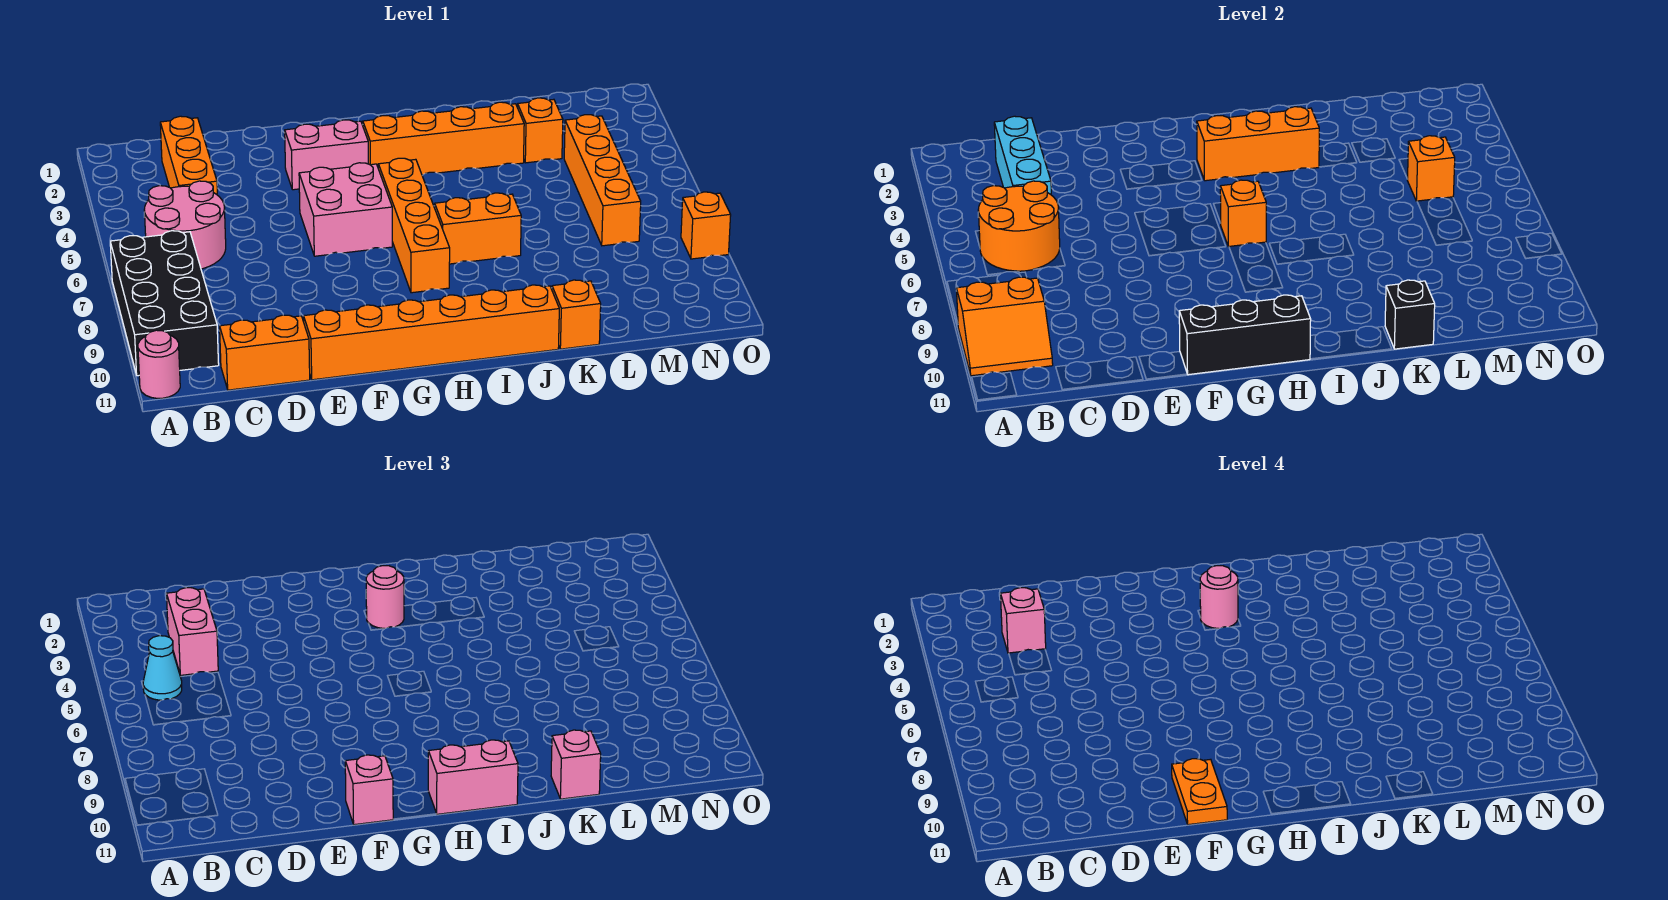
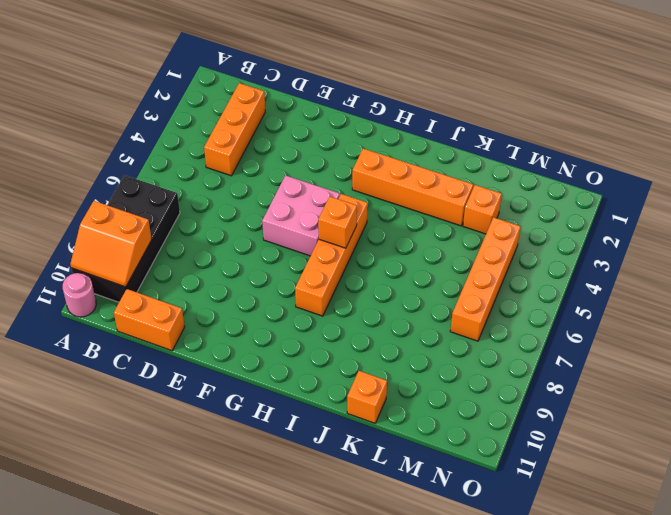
none -> pink round brick B5:C6 level 1
none -> orange brick E11:J11 level 1
none -> pink brick F3:G3 level 1
none -> orange brick I7:J7 level 1

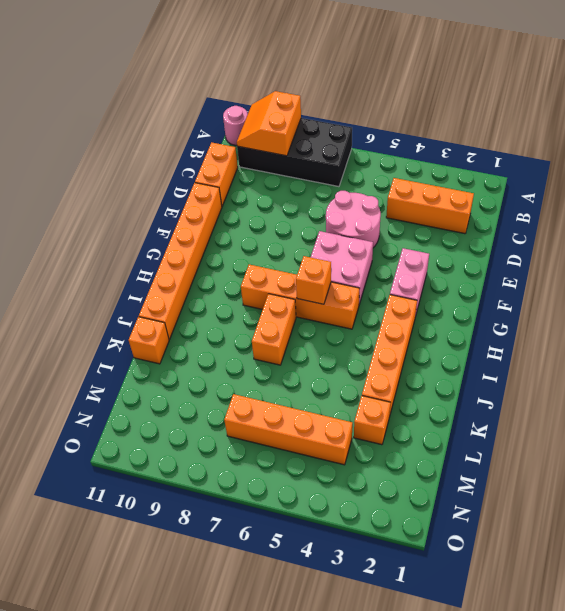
pink round brick D5:E6 level 1 -> pink round brick B5:C6 level 1
none -> orange brick O8 level 1
none -> orange round brick B5:C6 level 2
none -> cyan brick C2:C4 level 2
none -> black brick F11:H11 level 2

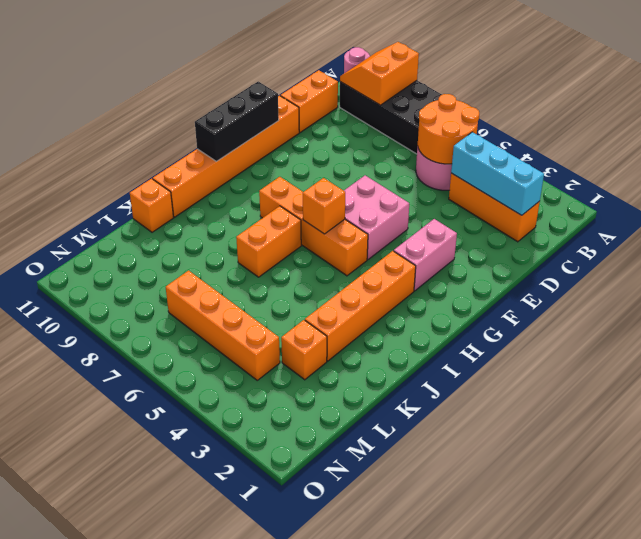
none -> orange brick O8 level 1
none -> orange brick H3:J3 level 2
none -> black brick K11 level 2
none -> orange brick M5 level 2

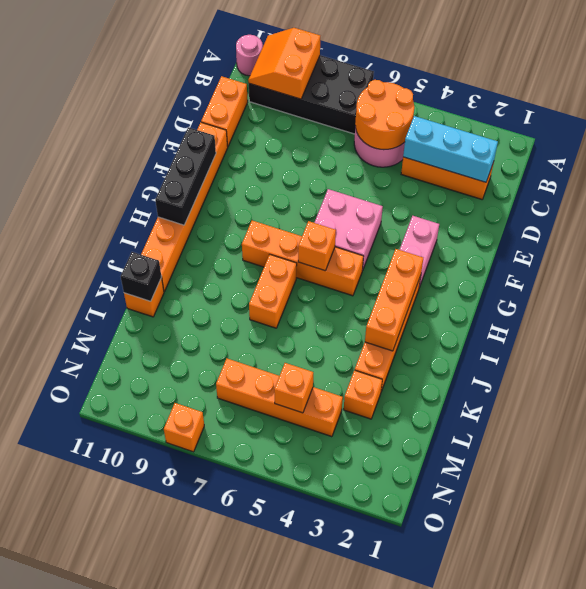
none -> cyan cone B5 level 3
none -> pink brick C3:C4 level 3
none -> pink brick F11 level 3
none -> pink round brick H3 level 3

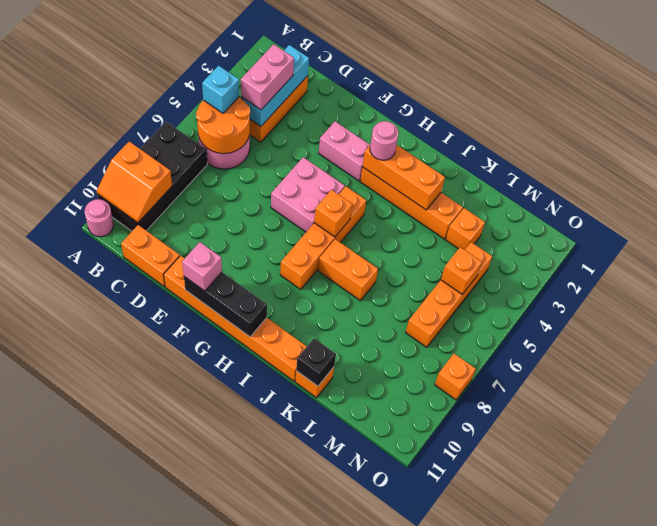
cyan brick B5 level 3 -> cyan cone B5 level 3
none -> pink brick H11:I11 level 3
none -> pink brick K11 level 3
none -> pink brick C3 level 4
none -> orange plate F10:F11 level 4

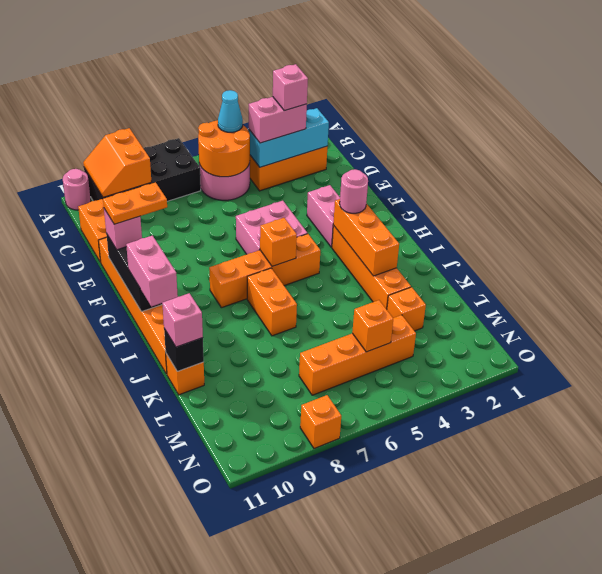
none -> pink round brick H3 level 4

